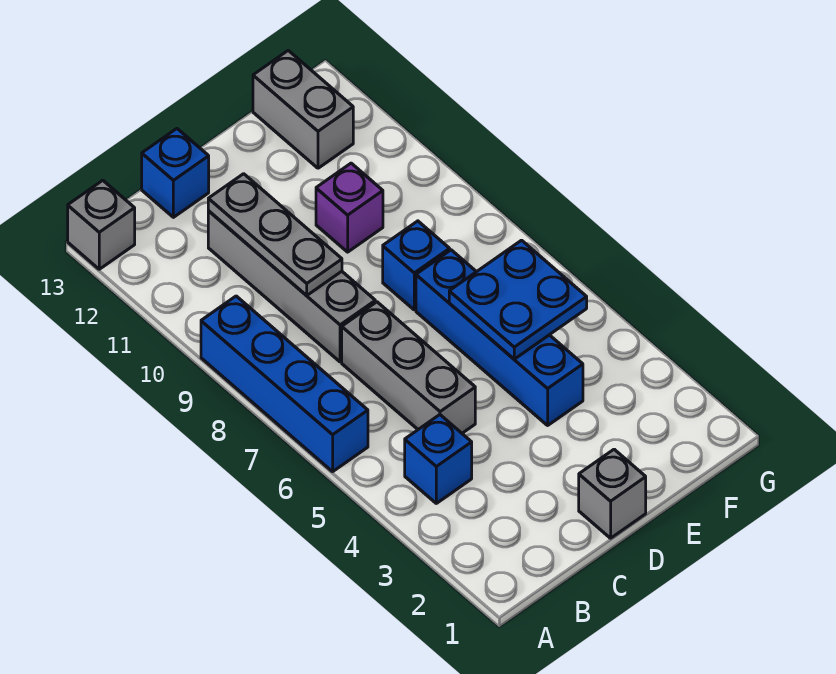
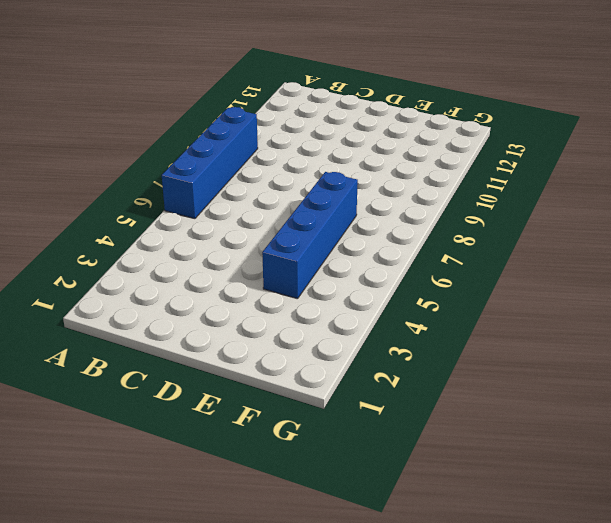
none -> grey brick A13 level 1
none -> blue brick B4 level 1
none -> grey brick C5:C7 level 1

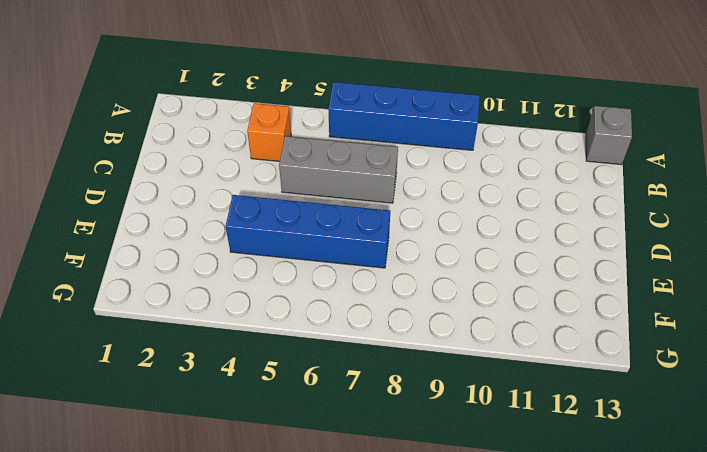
orange brick B4 level 1 -> blue brick B4 level 1
none -> grey brick C8:C11 level 1
none -> blue brick C13 level 1
none -> grey brick D1 level 1

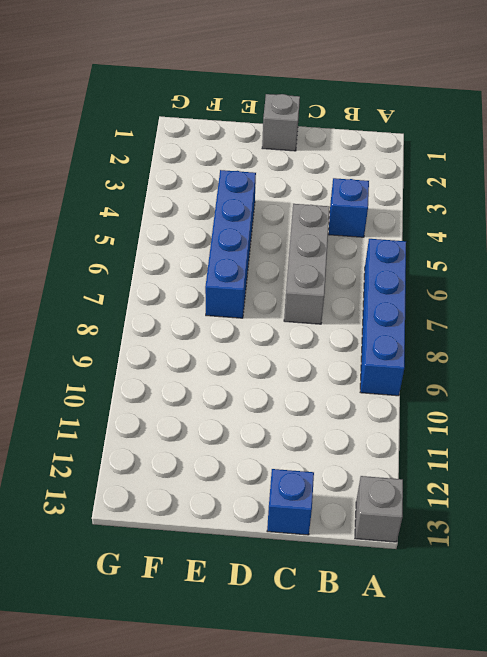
none -> grey brick C8:C11 level 1
none -> blue brick E8 level 1
none -> purple brick E10 level 1

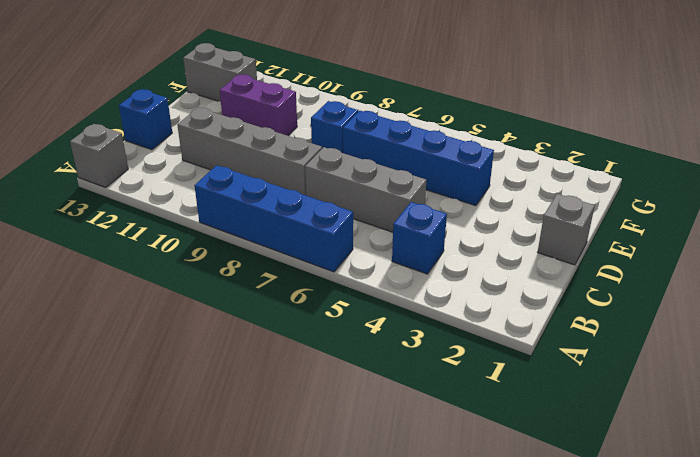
purple brick E10:E11 level 1 -> purple brick E10 level 1
none -> grey plate C9:C11 level 2
none -> blue plate E5:F6 level 2

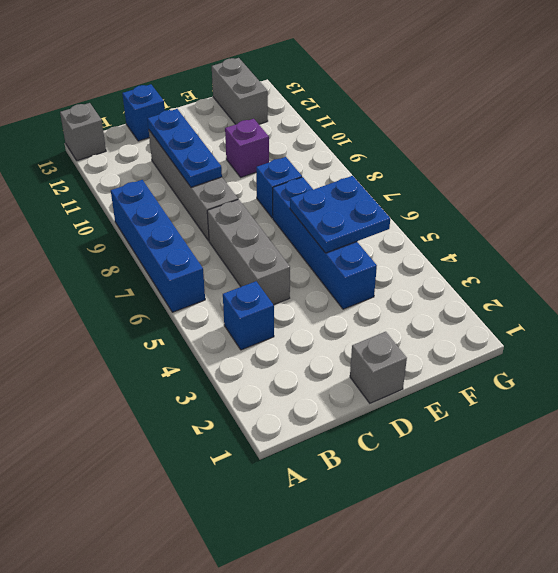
blue plate C9:C11 level 2 -> grey plate C9:C11 level 2

